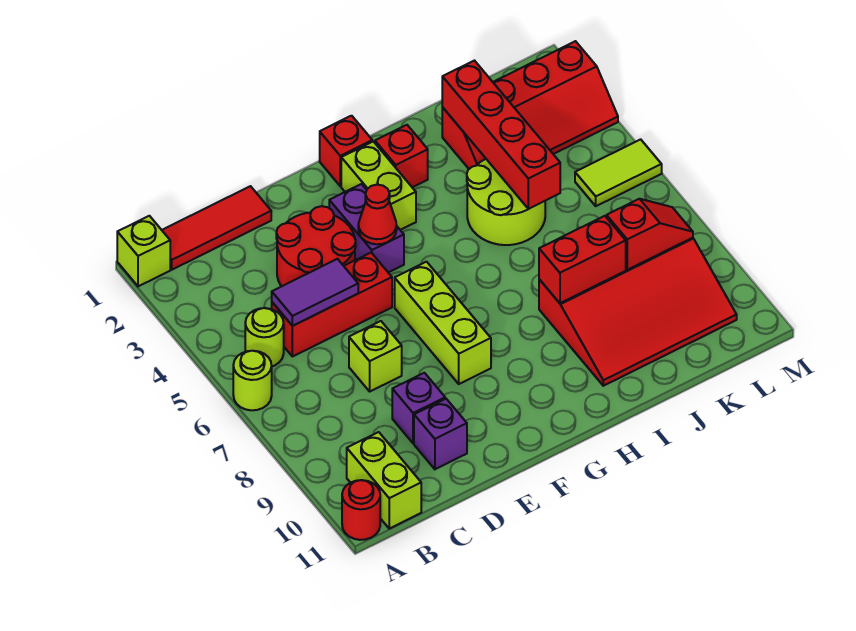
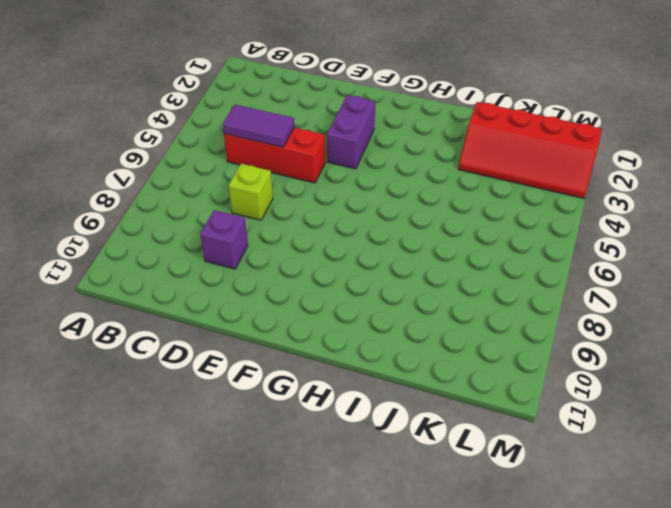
none -> lime brick A1 level 1
none -> lime round brick A6 level 1
none -> red round brick A11 level 1

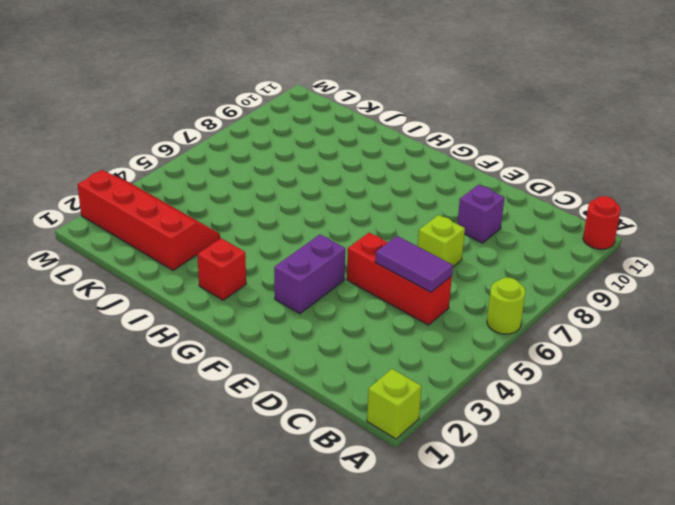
none -> red tile B1:D1 level 1
none -> lime round brick B5 level 1
none -> lime brick B10:B11 level 1

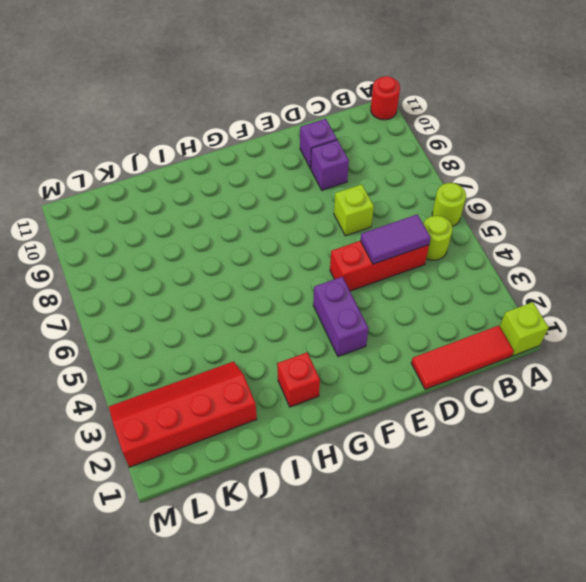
none -> lime brick B10:B11 level 1
none -> red round brick D3:E4 level 1
none -> lime brick F6:F8 level 1

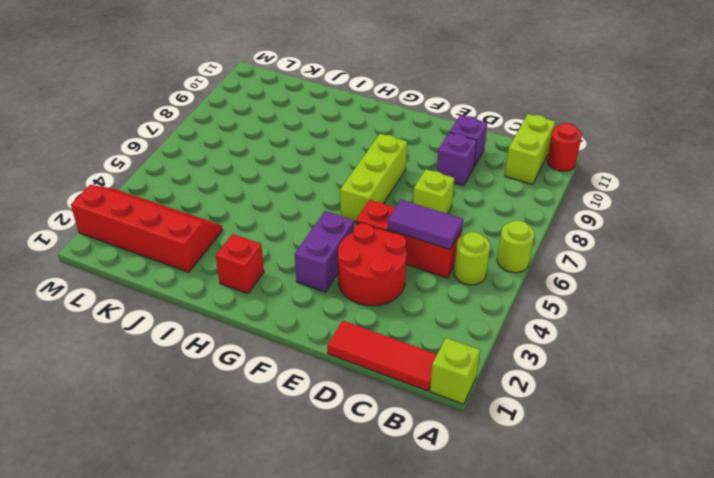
none -> red brick G1 level 1
none -> lime brick G2:G3 level 1
none -> lime round brick I4:J5 level 1

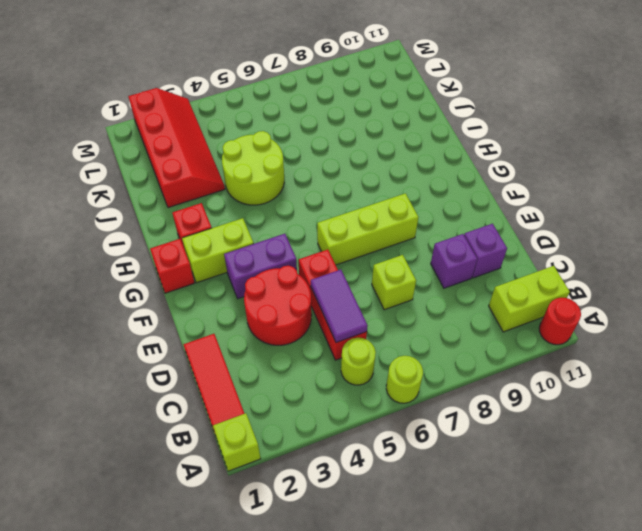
none -> red slope I8:L10 level 1 top 8
none -> lime tile L5:M5 level 1
none -> red cone F4 level 2

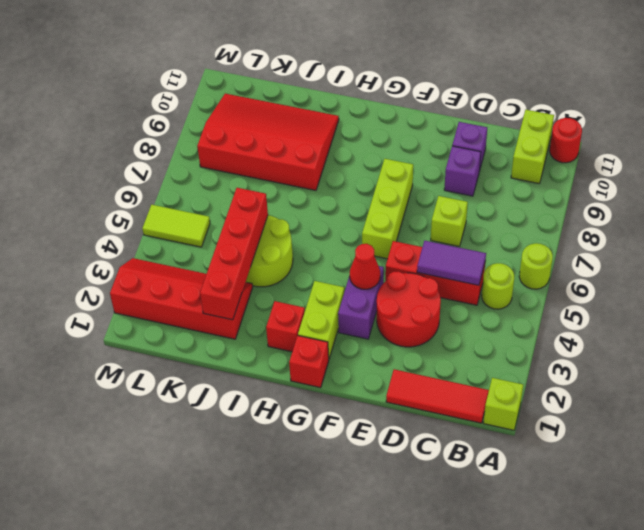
none -> red brick I8:J8 level 2
none -> red slope K8:L8 level 2 top K

